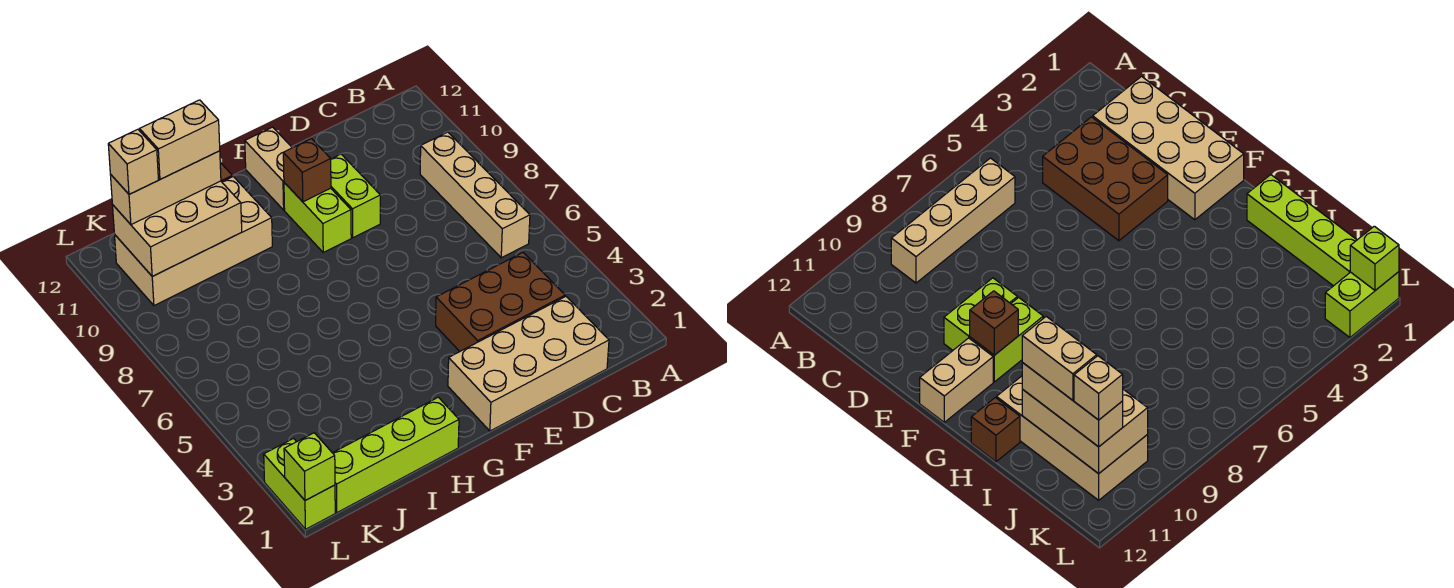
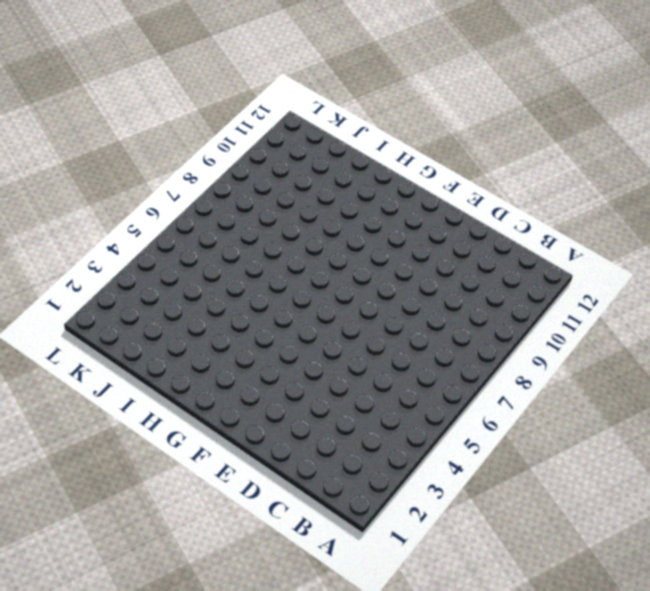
none -> tan brick B6:B9 level 1
none -> tan brick C1:F2 level 1
none -> brown brick C3:E4 level 1

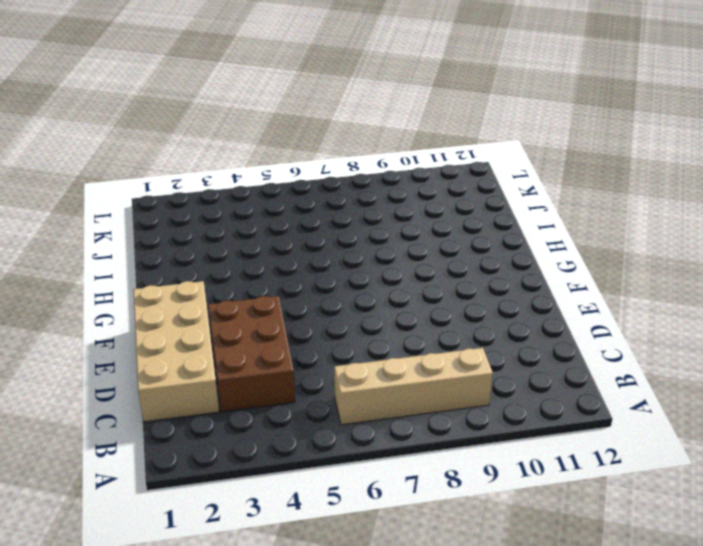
none -> lime brick E9:E10 level 1
none -> lime brick F9:F10 level 1
none -> tan brick F11:F12 level 1

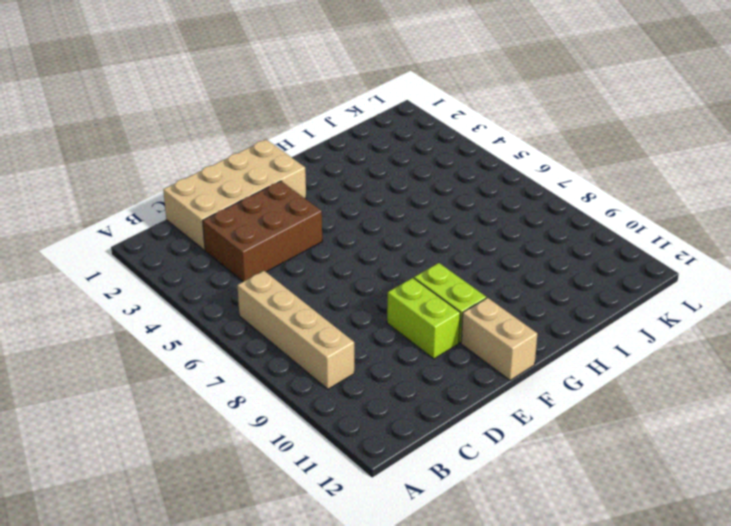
none -> lime brick H1:K1 level 1
none -> tan brick H10:K11 level 1
none -> brown brick H12 level 1

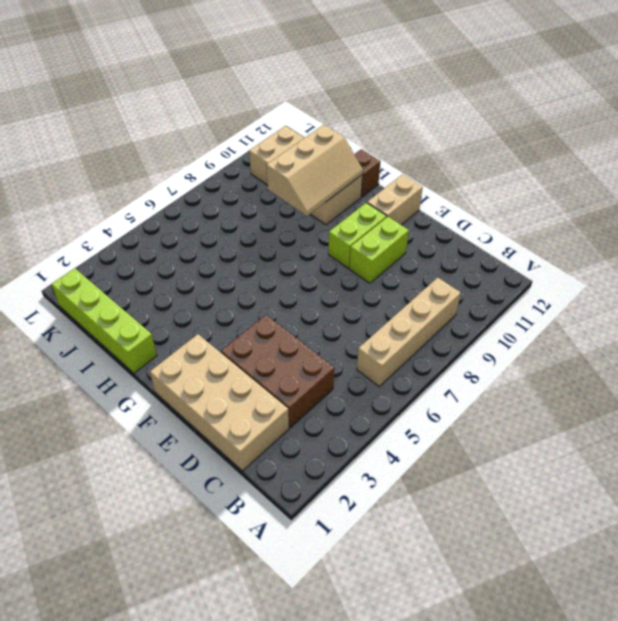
tan slope H9:I11 level 2 top I -> tan brick I10:K11 level 2
none -> lime brick L1:L2 level 1
none -> brown brick F10 level 2
none -> lime brick L1 level 2

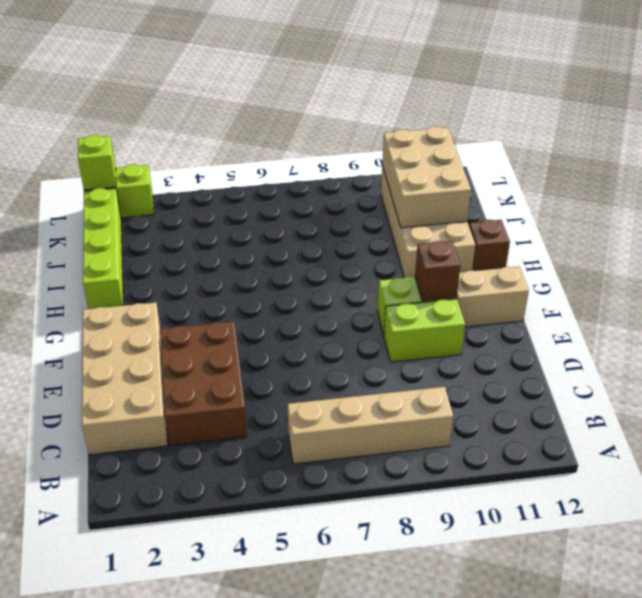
none -> tan brick I11:K11 level 3
none -> tan brick I11:J11 level 4
none -> tan brick K11 level 4

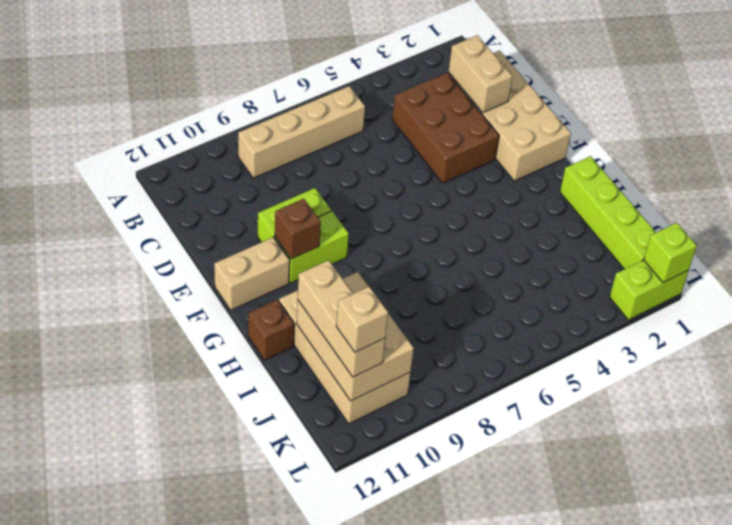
tan brick C2:D2 level 2 -> tan brick I11:J11 level 4

